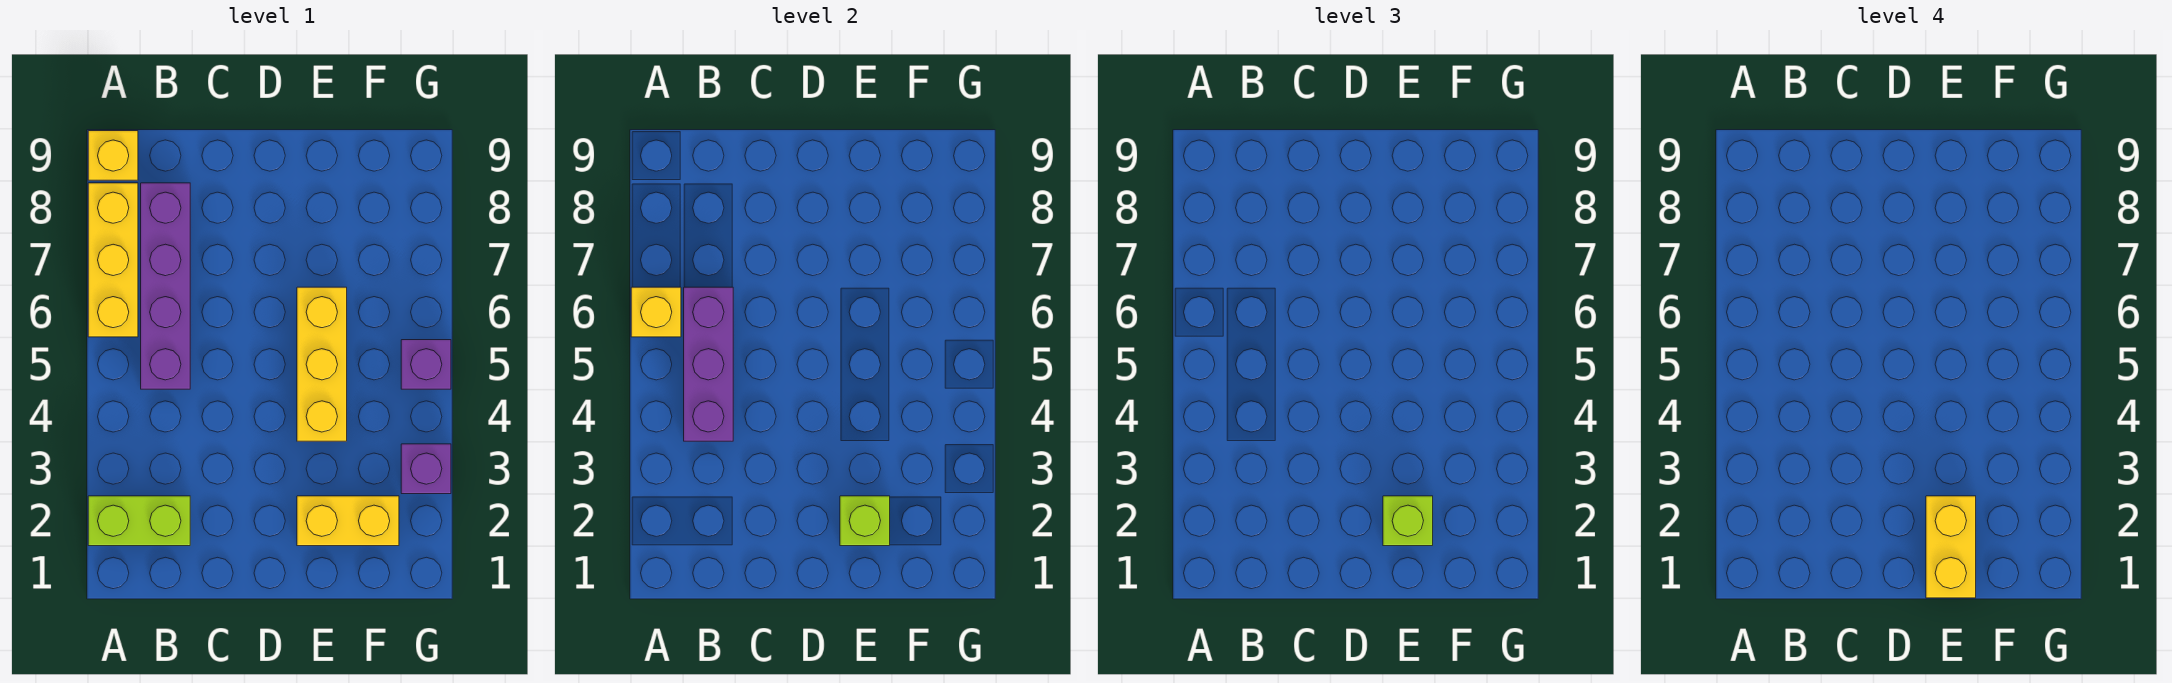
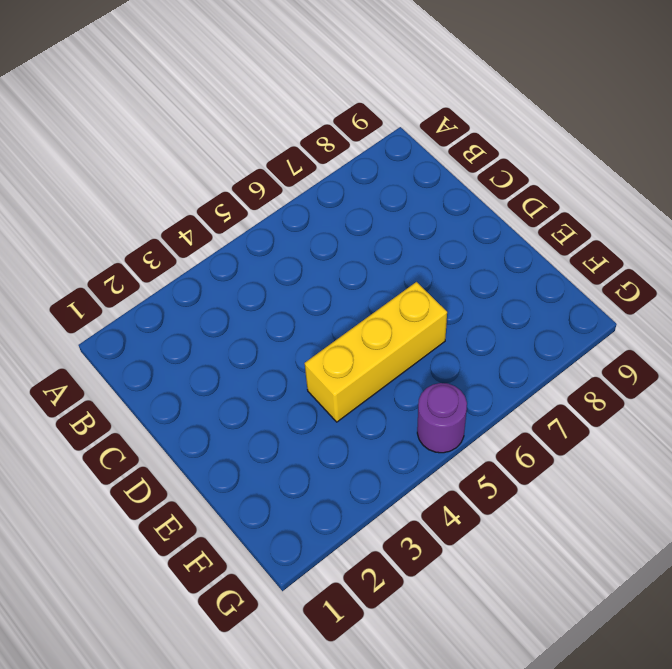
purple round brick G5 level 1 -> purple brick G5 level 1
none -> lime brick A2:B2 level 1
none -> yellow brick A6:A8 level 1
none -> yellow brick A9 level 1

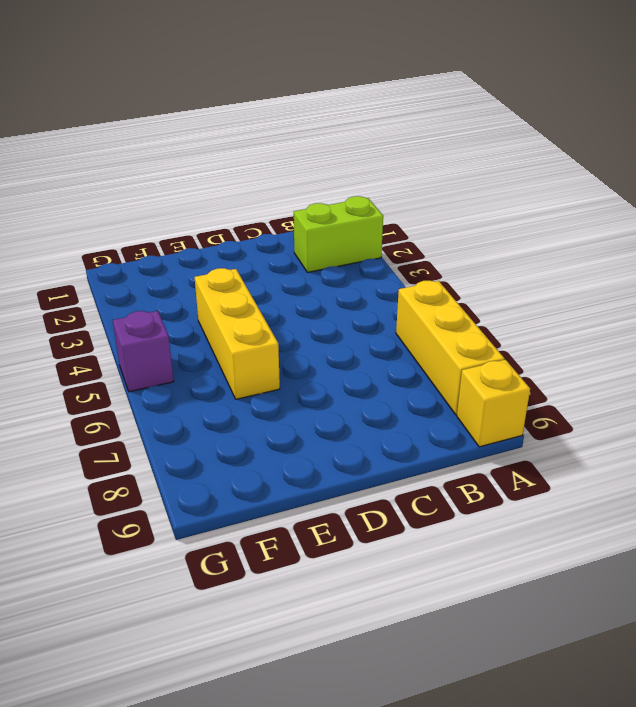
none -> purple brick B5:B8 level 1
none -> yellow brick E2:F2 level 1
none -> purple brick G3 level 1

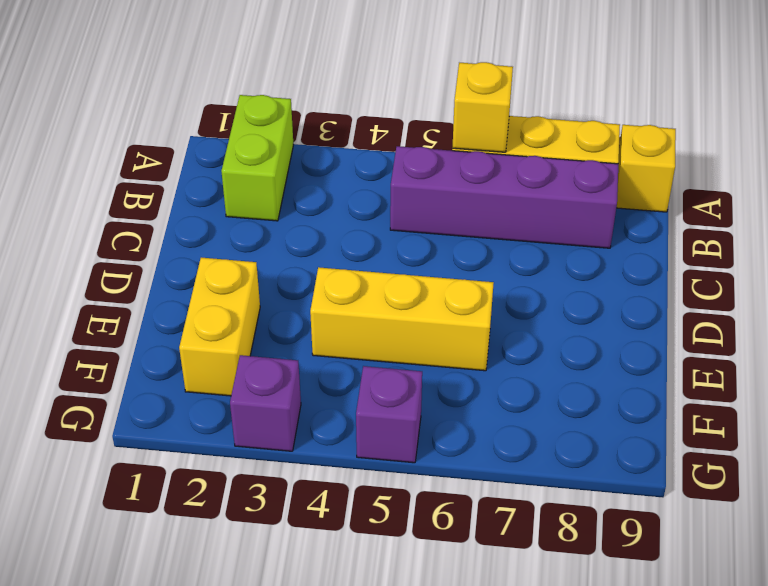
none -> purple brick B4:B6 level 2
none -> lime brick E2 level 2
none -> lime brick E2 level 3

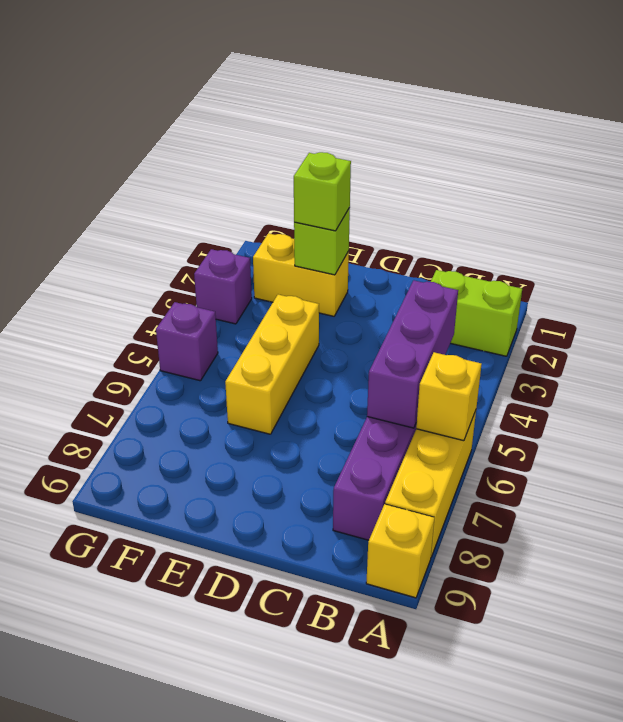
none -> yellow brick E1:E2 level 4

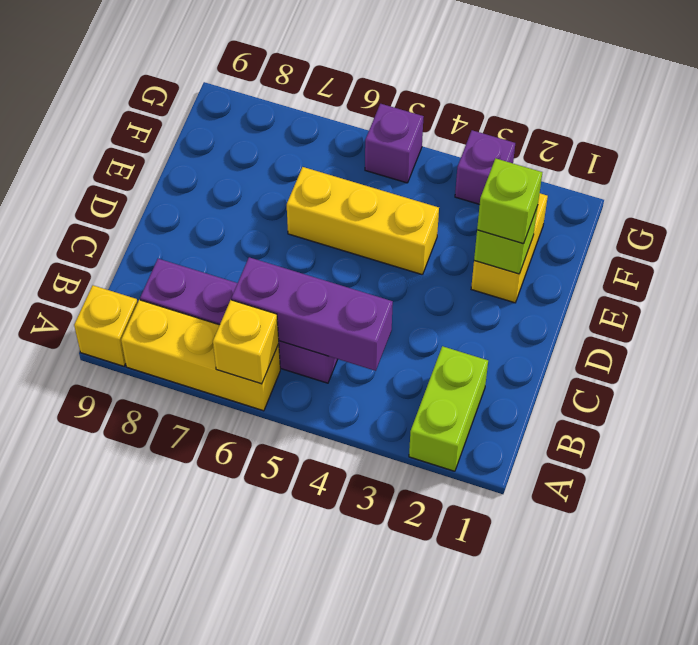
none -> yellow brick E1:E2 level 4

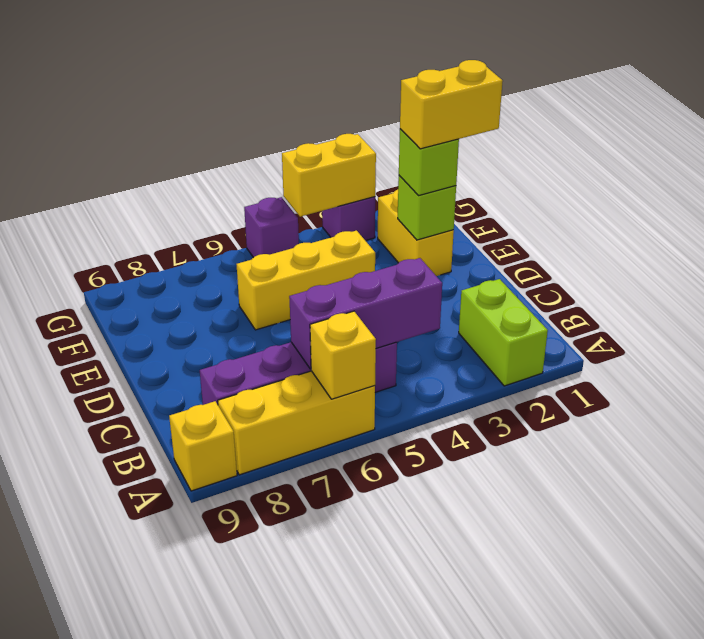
yellow brick G3:G4 level 2 -> none

